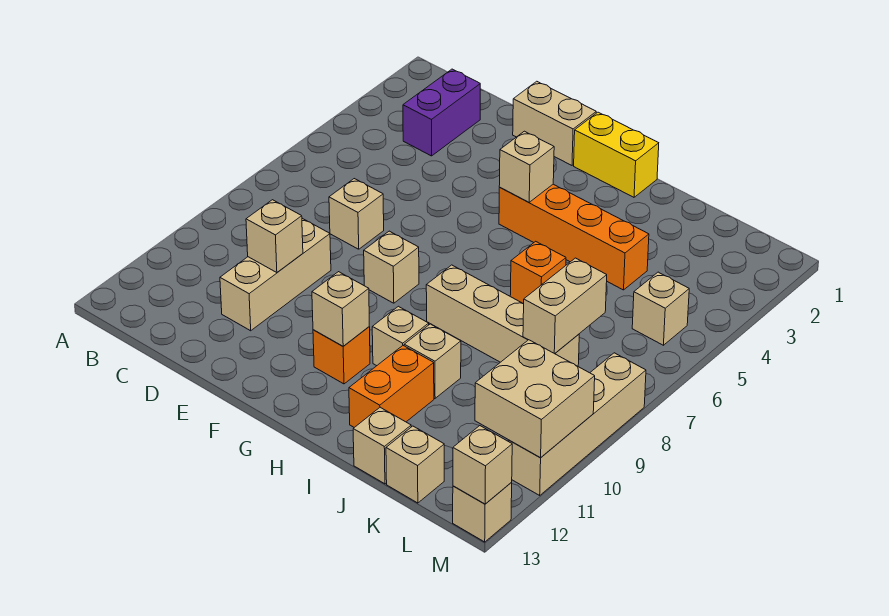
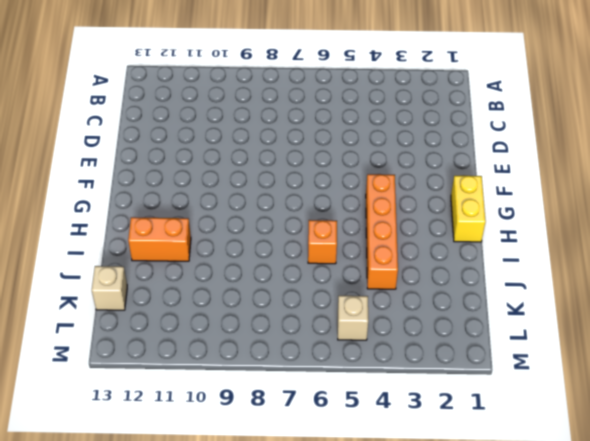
none -> purple brick C2:C3 level 1
none -> tan brick D7 level 1
none -> tan brick D9:D11 level 1

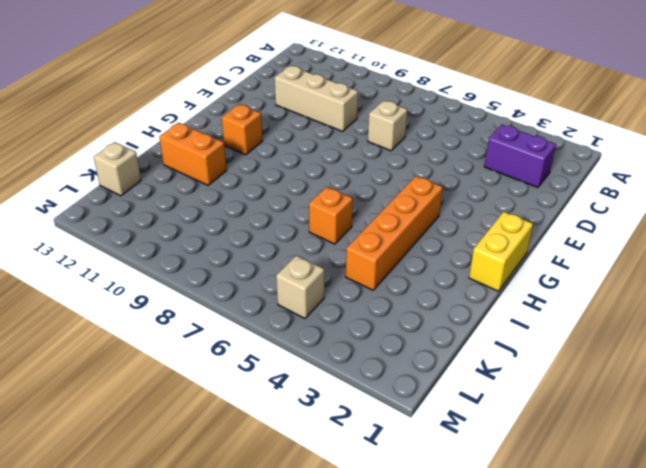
none -> tan brick E1:F1 level 1
none -> tan brick F8 level 1
none -> tan brick H8:K8 level 1

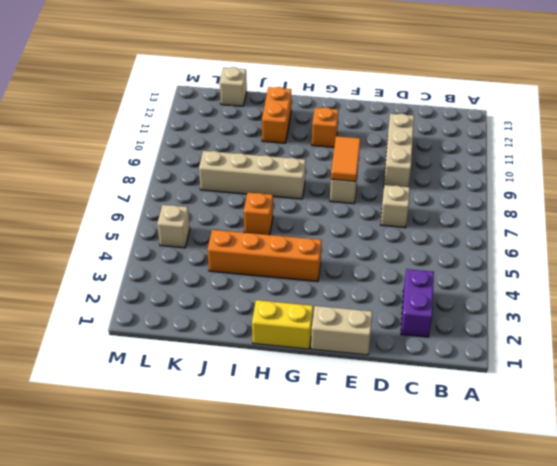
orange tile F8:F9 level 2 -> none
none -> tan brick H10 level 1
none -> tan brick I10 level 1
none -> tan brick J13 level 1

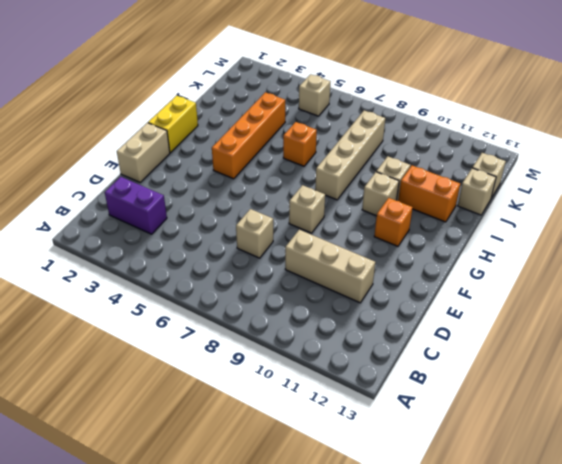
none -> tan brick M8:M11 level 1
none -> tan brick M13 level 1
none -> tan brick D10 level 2

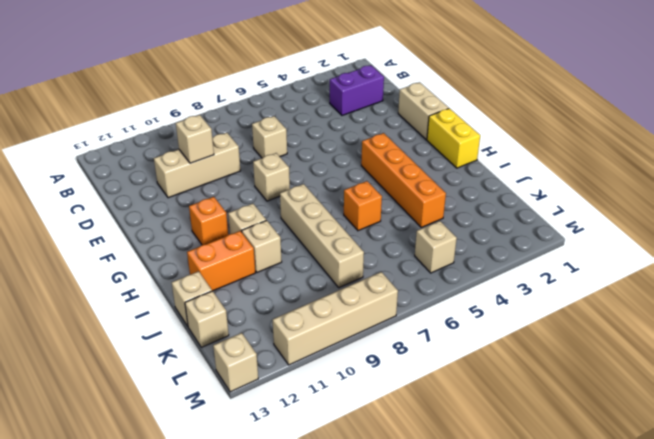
none -> tan brick G4 level 2
none -> tan brick G11 level 2
none -> tan brick K7:K8 level 2

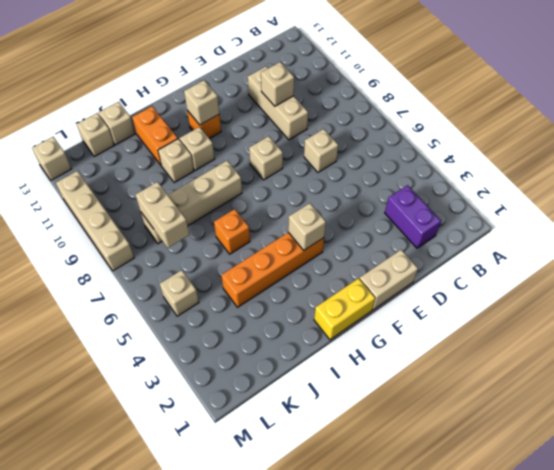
none -> tan brick L10:M11 level 2
none -> tan brick M13 level 2

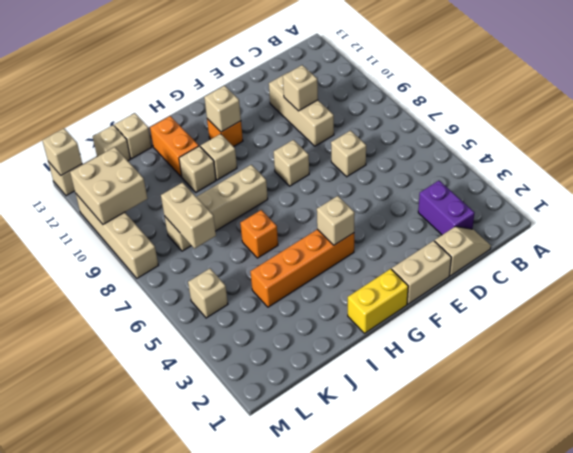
tan slope C1:D1 level 1 top D -> none

